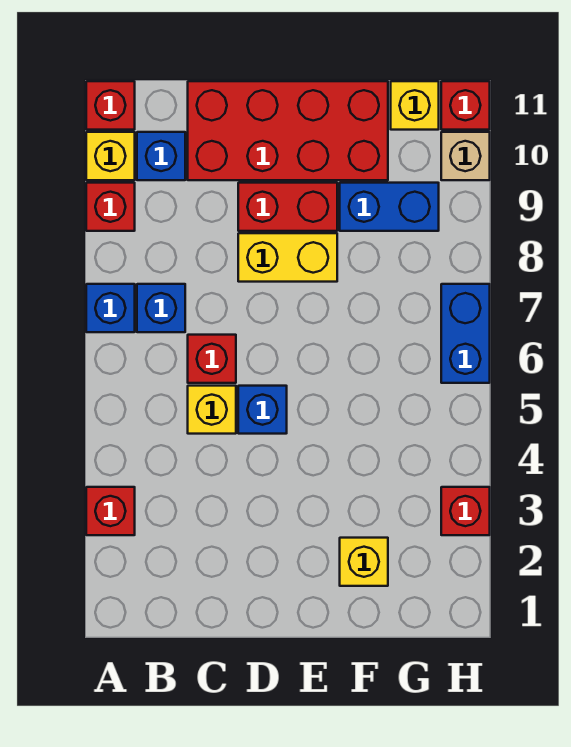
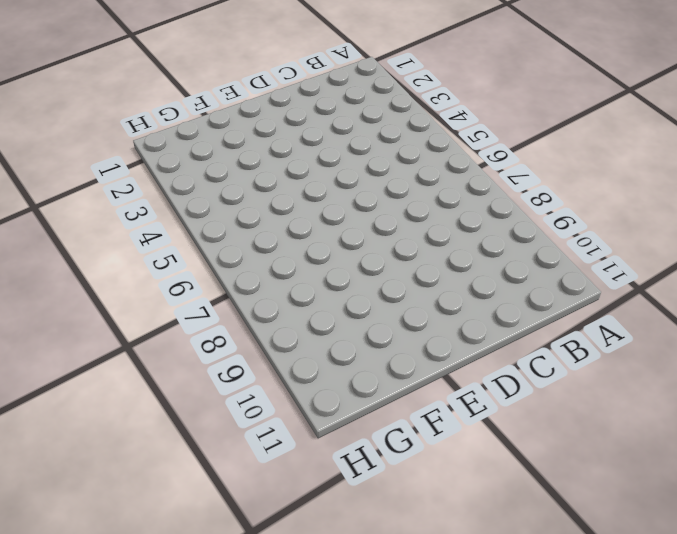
none -> red brick A3 level 1
none -> blue brick A7 level 1
none -> red brick A9 level 1

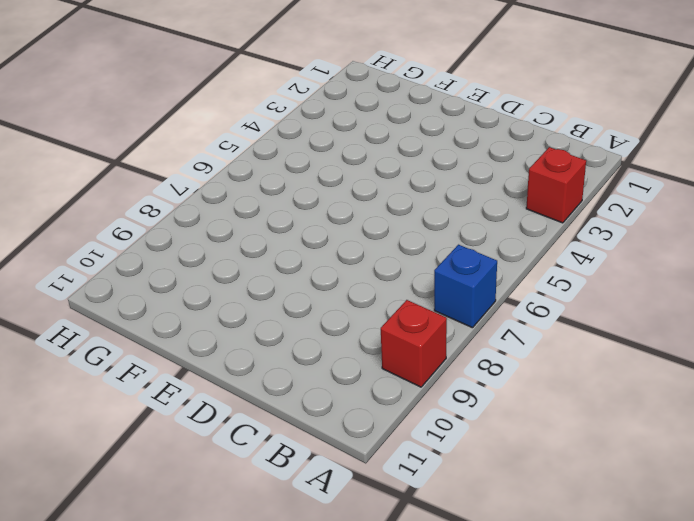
none -> yellow brick A10 level 1
none -> red brick A11 level 1
none -> blue brick B7 level 1

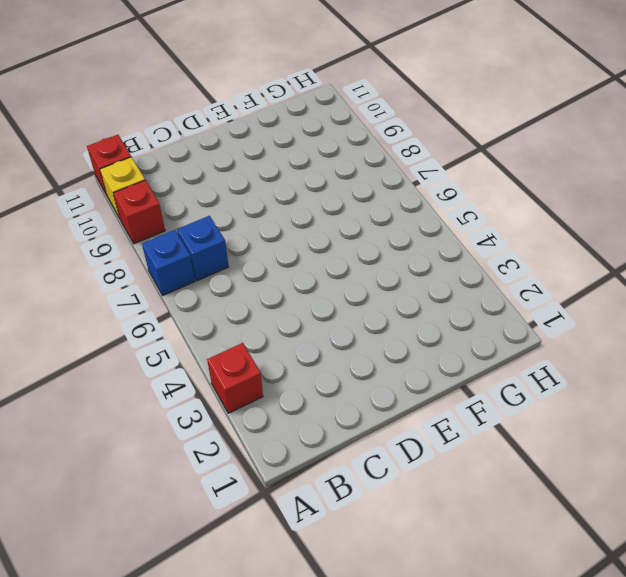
none -> blue brick B10 level 1
none -> yellow brick C5 level 1
none -> red brick C6 level 1

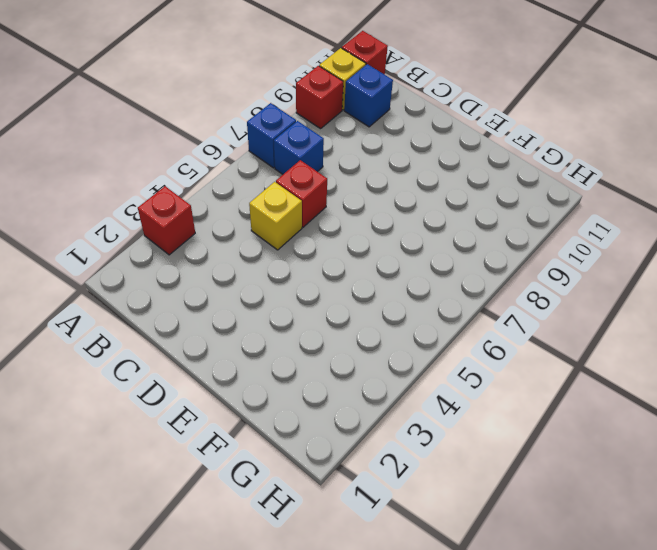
none -> red brick C10:F11 level 1
none -> blue brick D5 level 1
none -> yellow brick D8:E8 level 1

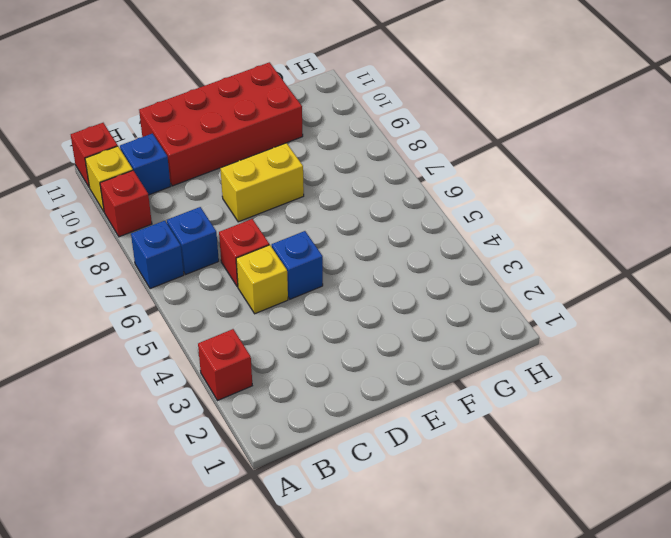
none -> red brick D9:E9 level 1
none -> yellow brick F2 level 1
none -> blue brick F9:G9 level 1

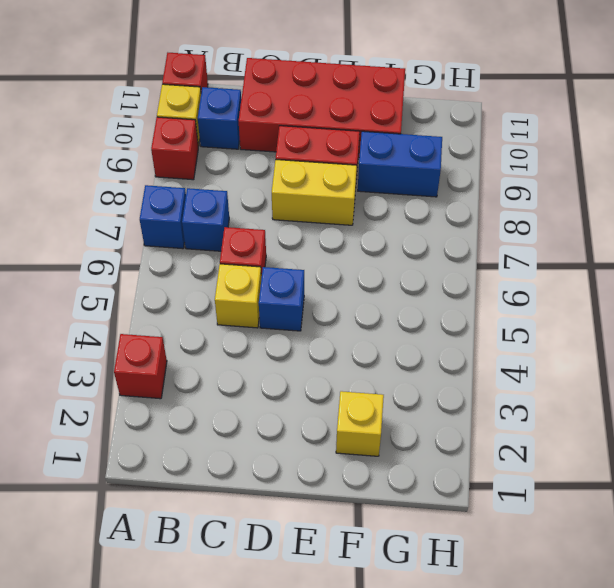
none -> yellow brick G11 level 1
none -> red brick H3 level 1
none -> blue brick H6:H7 level 1

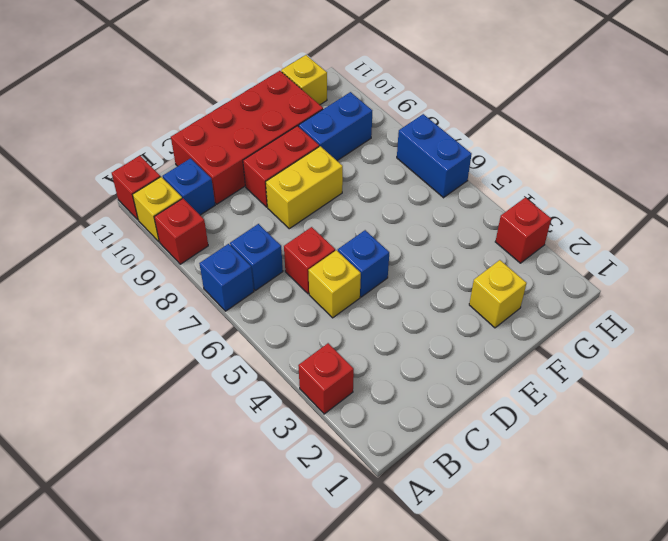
none -> tan brick H10 level 1
none -> red brick H11 level 1

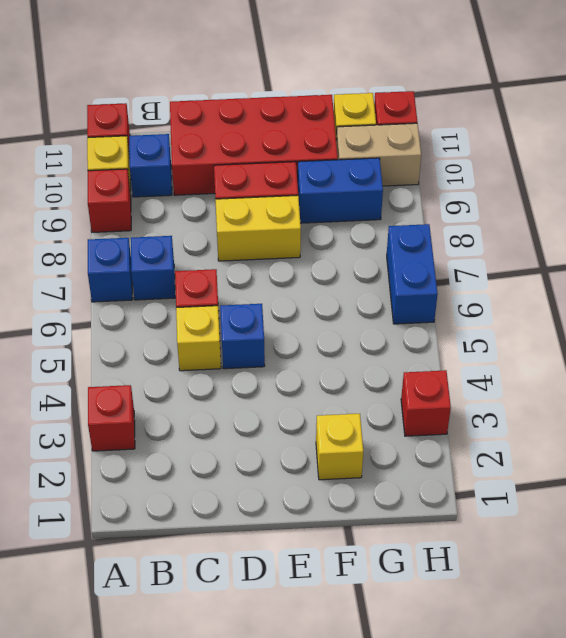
tan brick G10:H10 level 1 -> tan brick H10 level 1

